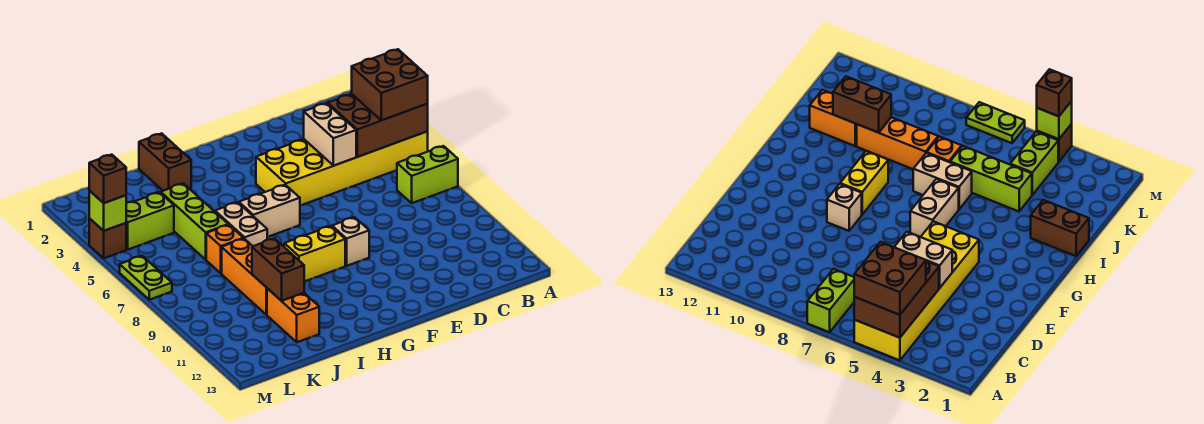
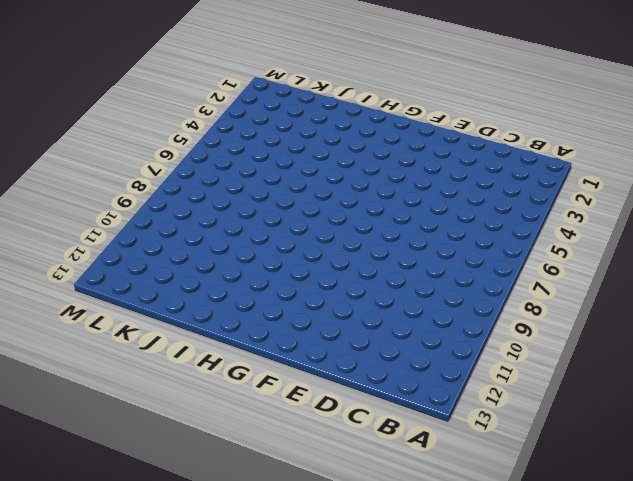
none -> yellow brick A4:F5 level 1
none -> lime brick A7:B7 level 1
none -> tan brick F9 level 1

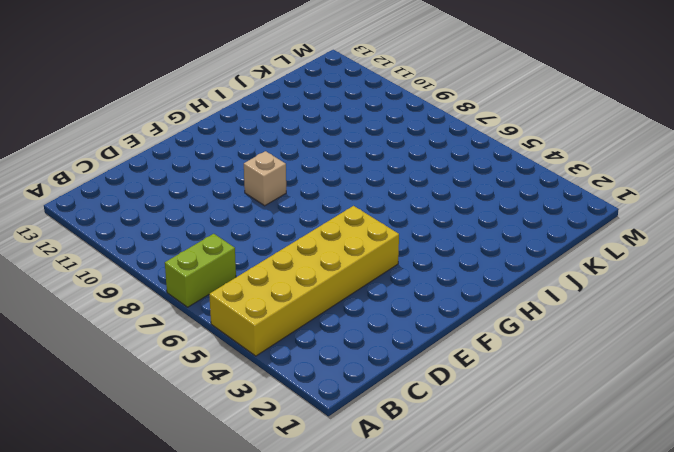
none -> tan brick G6:H6 level 1
none -> yellow brick G9:H9 level 1
none -> brown brick I1:I2 level 1

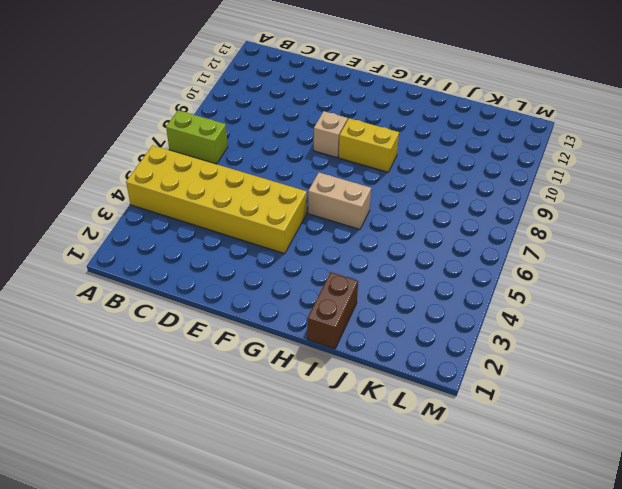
none -> tan brick I6:I7 level 1
none -> lime brick J4:J6 level 1
none -> orange brick J7 level 1

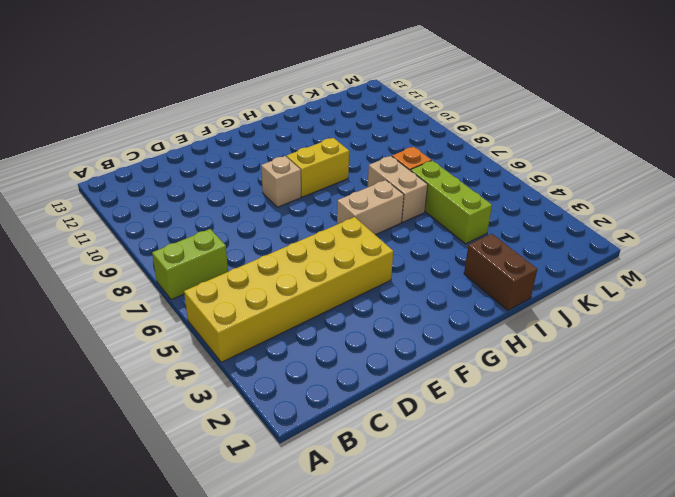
none -> orange brick J8:J10 level 1
none -> orange brick J11:J12 level 1
none -> lime brick K4:L4 level 1

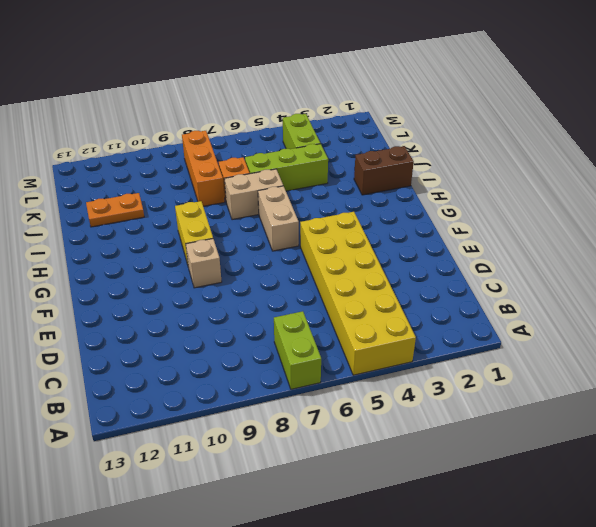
orange brick J8:L8 level 1 -> orange brick J8:J10 level 1
orange plate J11:J12 level 1 -> orange brick J11:J12 level 1
none -> brown brick M4 level 1
none -> lime plate M6:M7 level 1
none -> brown brick A4:C5 level 2

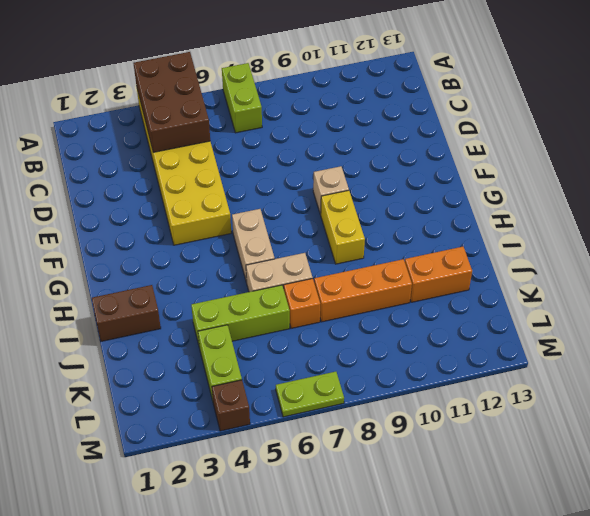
none -> tan brick D4:D5 level 2
none -> brown brick J10:J11 level 2
none -> lime brick M4 level 2

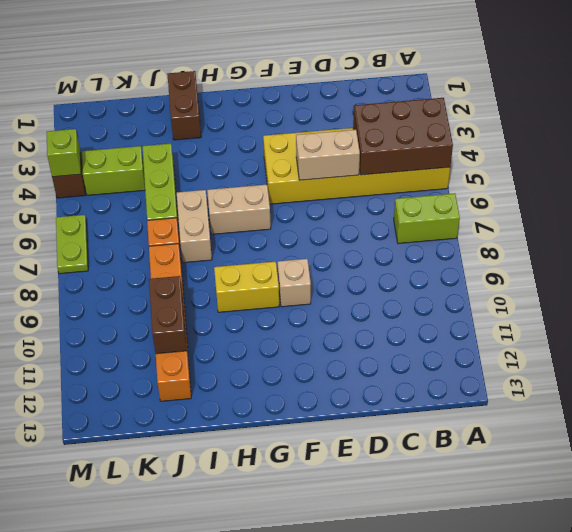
tan brick D5:E5 level 2 -> tan brick D4:D5 level 2
none -> brown brick A4:B5 level 3
none -> brown brick M4 level 3

